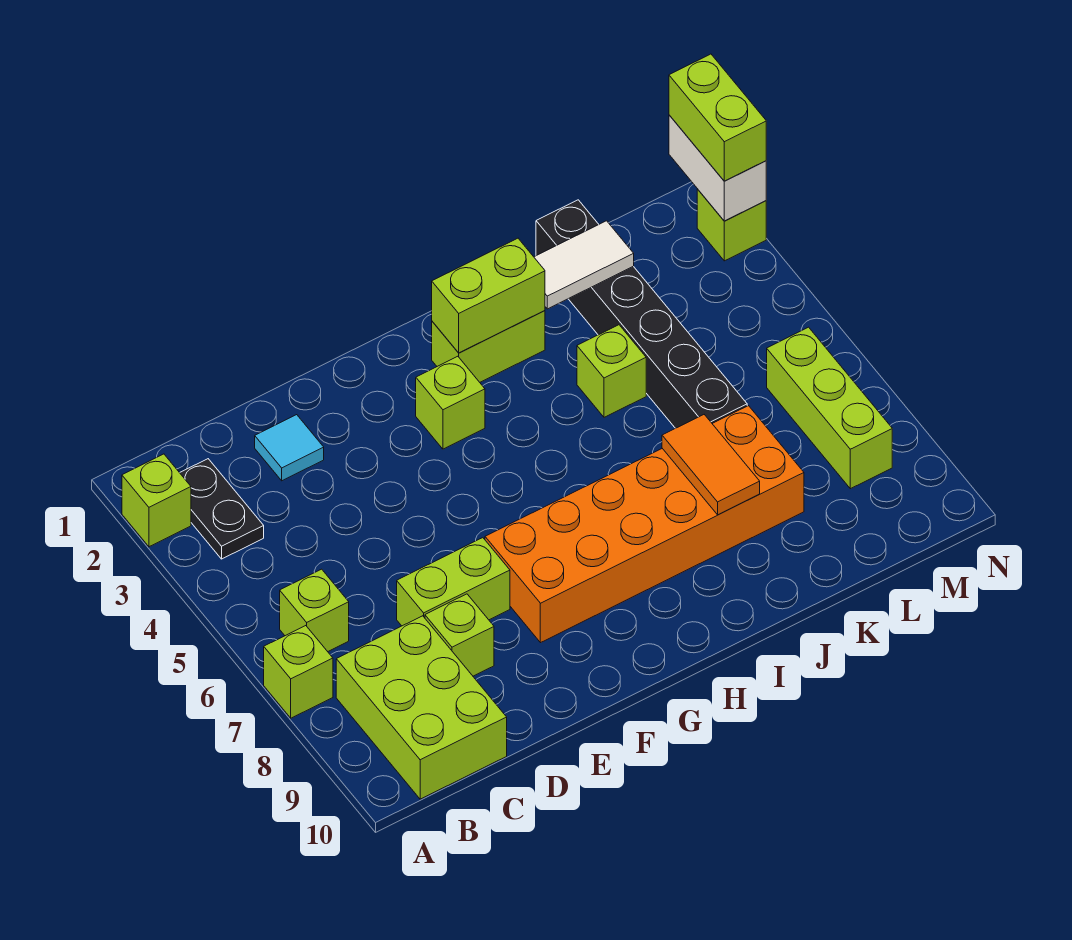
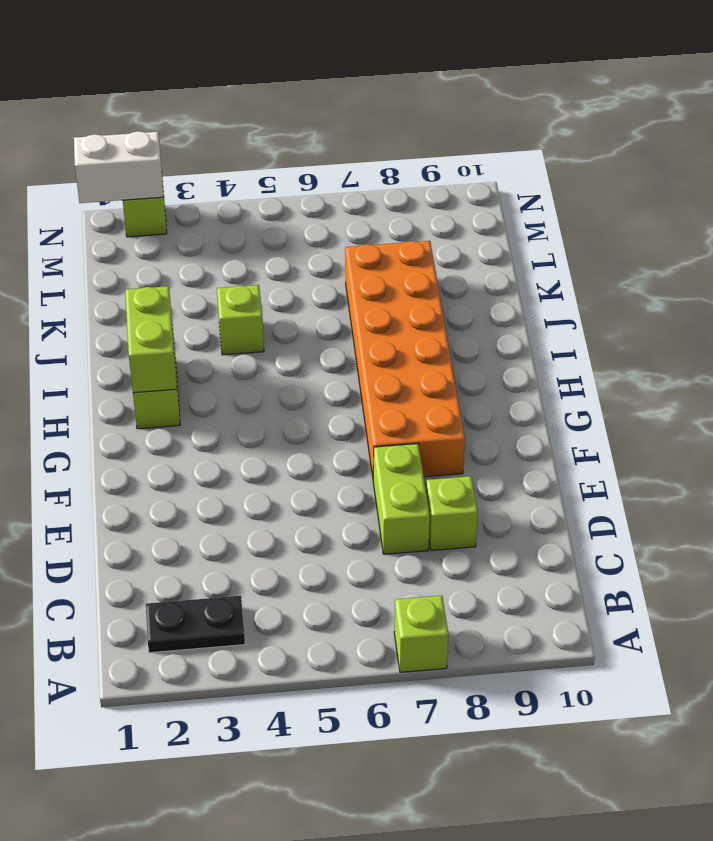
none -> lime brick A2 level 1
none -> lime brick B6 level 1
none -> lime brick B8:C10 level 1

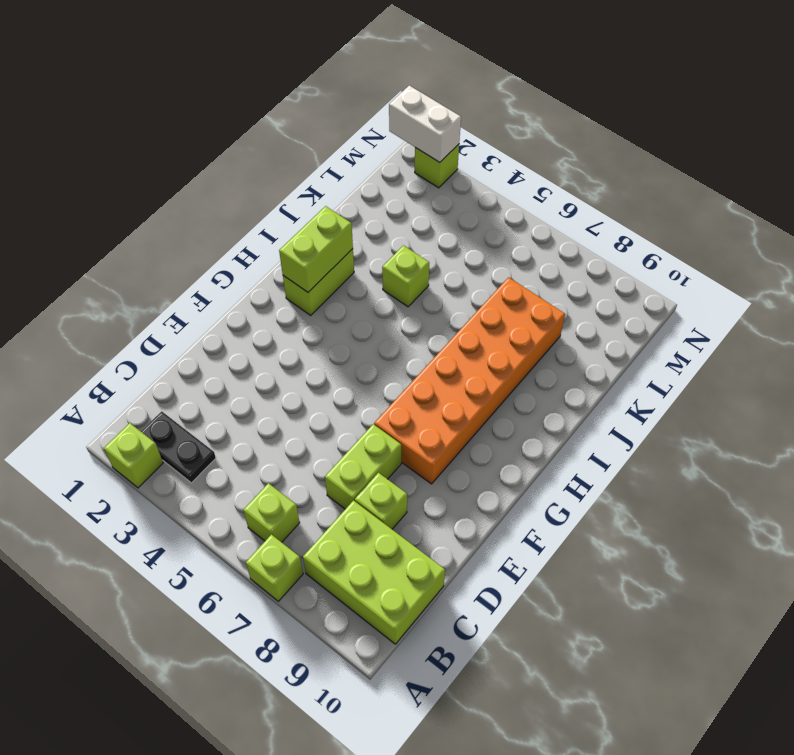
none -> cyan tile D2 level 1
none -> lime brick G3 level 1
none -> black brick K1:K6 level 1

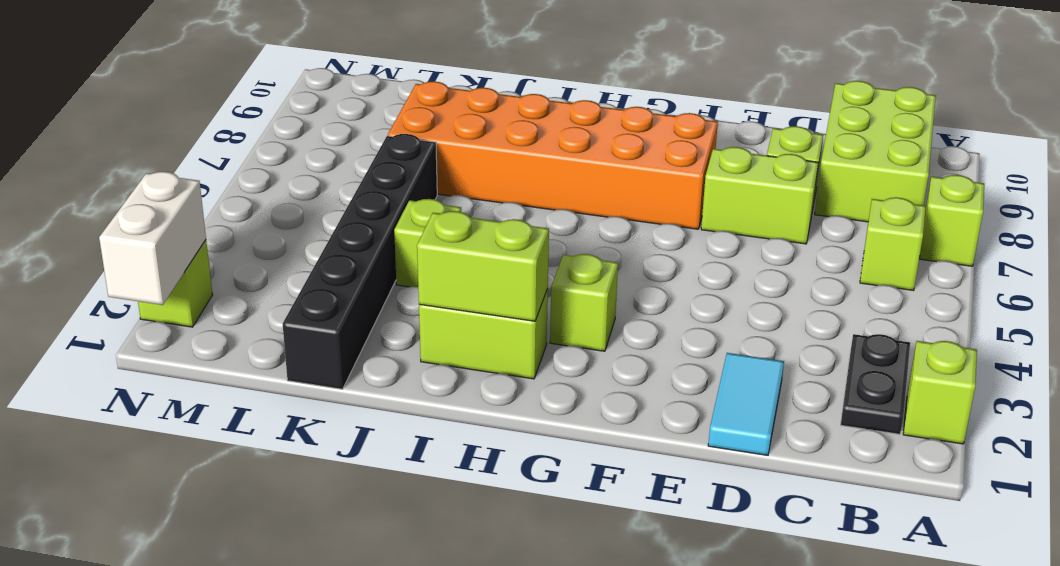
cyan tile D1:D2 level 1 -> cyan tile D2 level 1
none -> lime brick M6:M8 level 1
none -> white tile J2:K2 level 2
none -> orange tile J7:J8 level 2

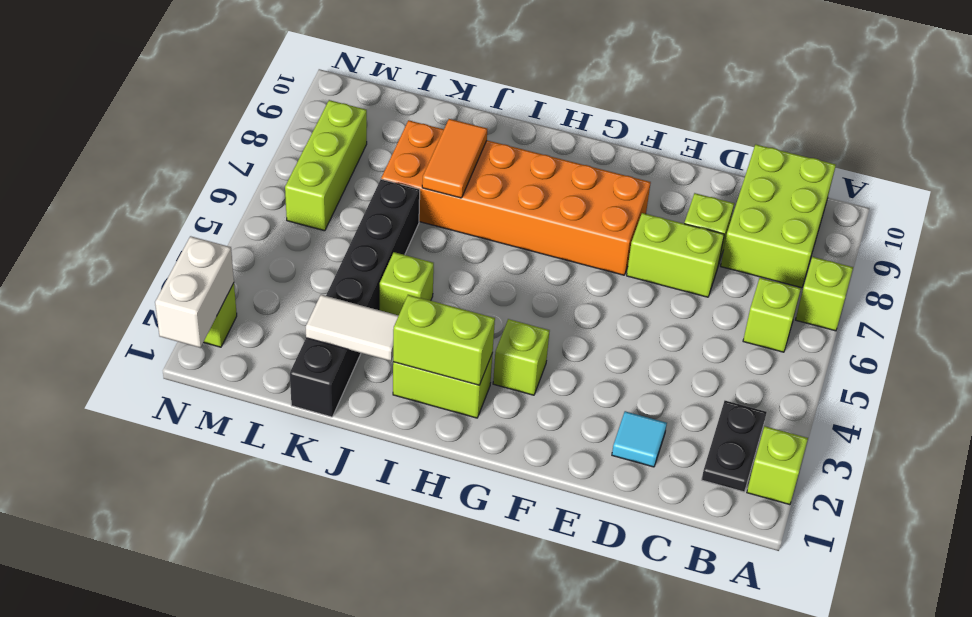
none -> lime brick N1:N2 level 3

